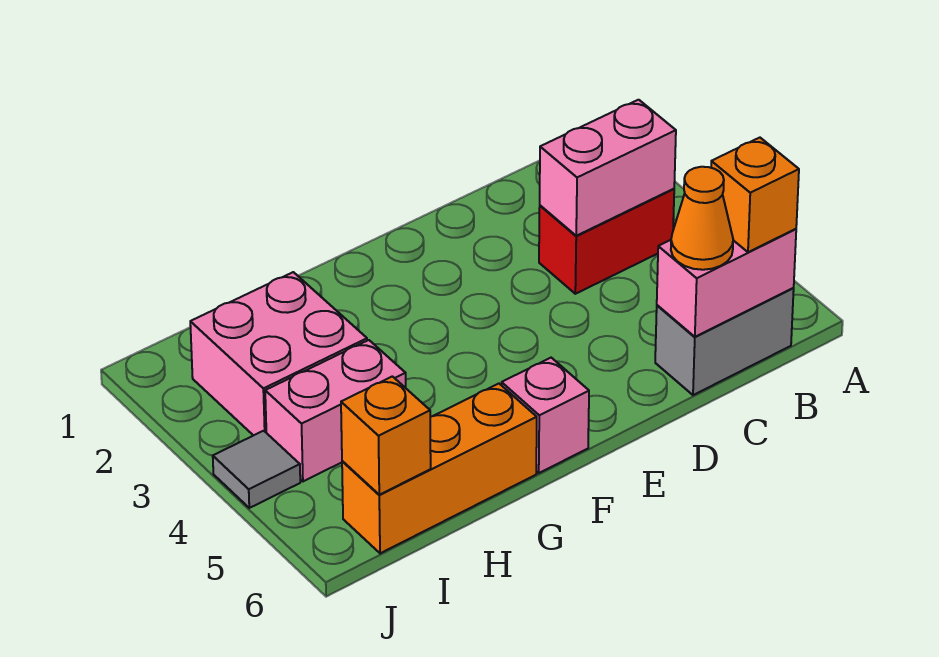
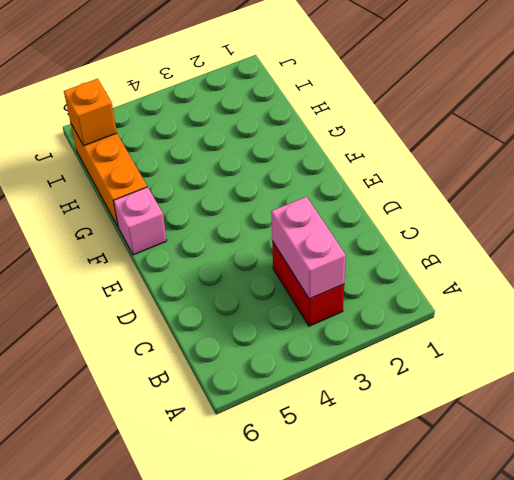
none -> grey brick B6:C6 level 1
none -> pink brick H2:I3 level 1
none -> pink brick H4:I4 level 1

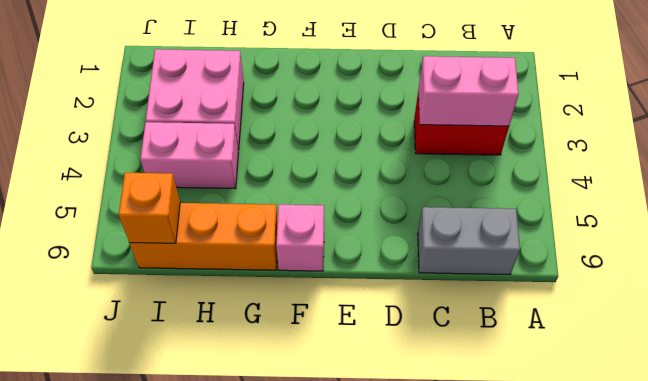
none -> grey tile J4 level 1
none -> pink brick B6:C6 level 2
none -> orange brick B6 level 3

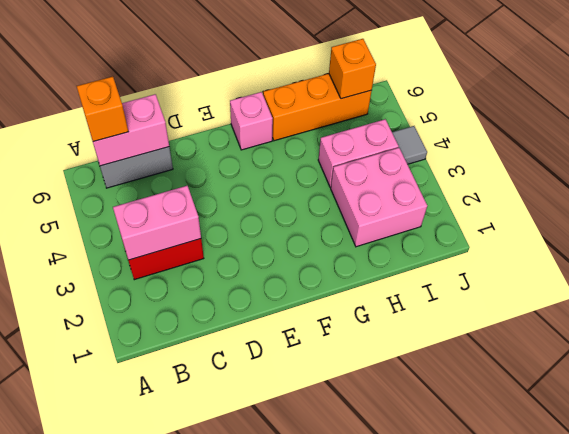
none -> orange cone C6 level 3

